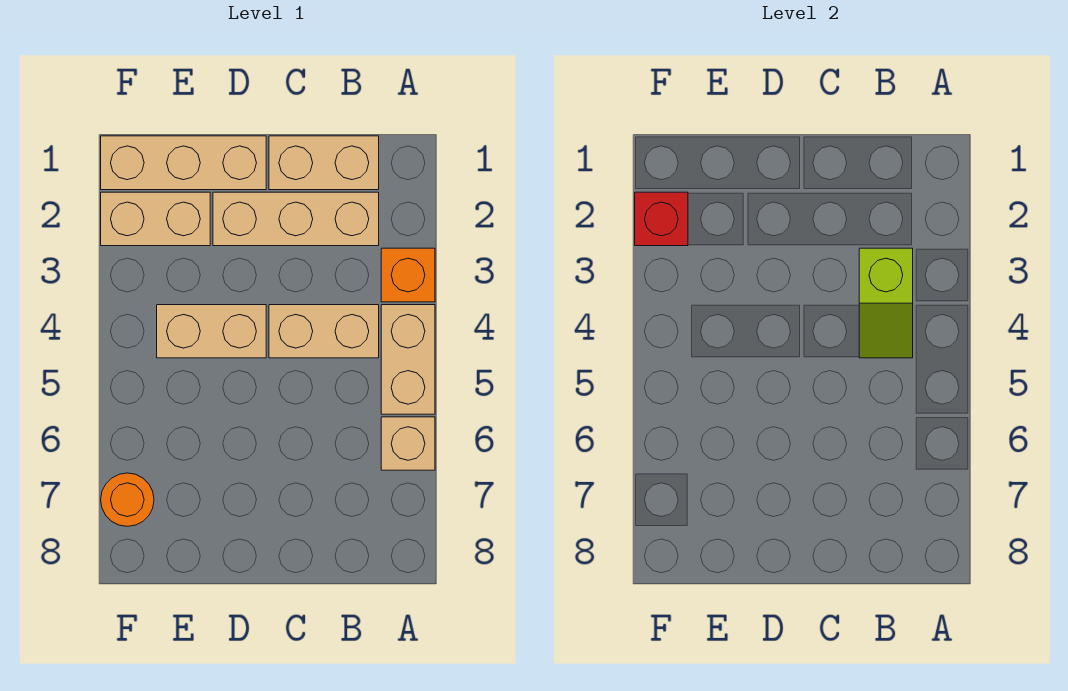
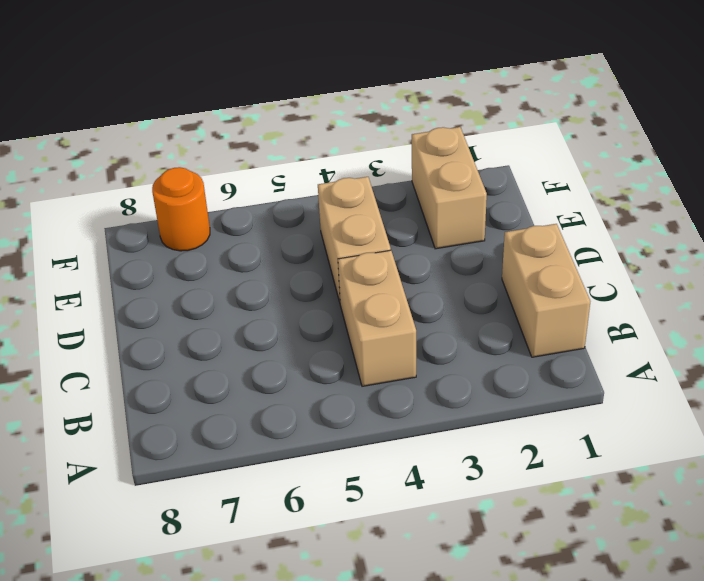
none -> orange brick A3 level 1
none -> tan brick A4:A5 level 1
none -> tan brick A6 level 1

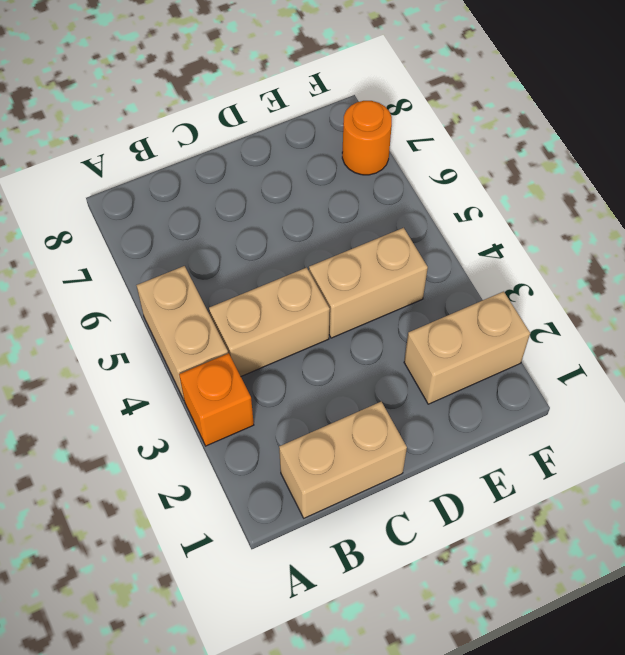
none -> tan brick A6 level 1
none -> tan brick B2:D2 level 1
none -> tan brick D1:F1 level 1

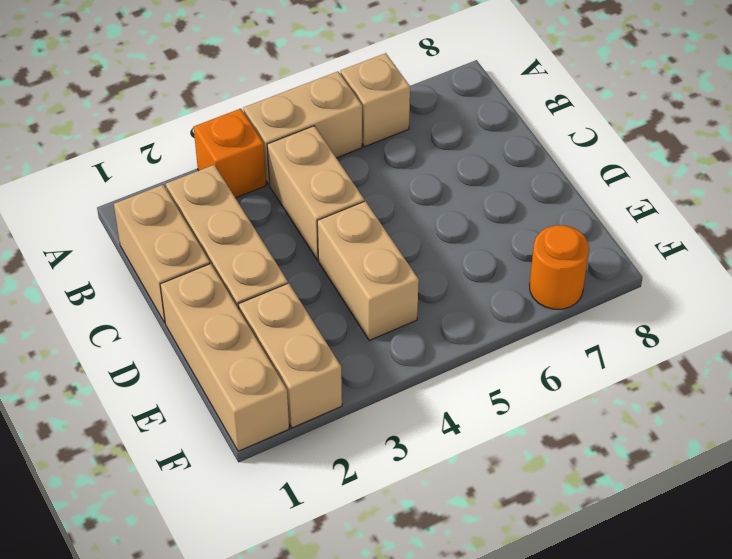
none -> lime slope B3:B4 level 2 top 3
none -> red brick F2 level 2

